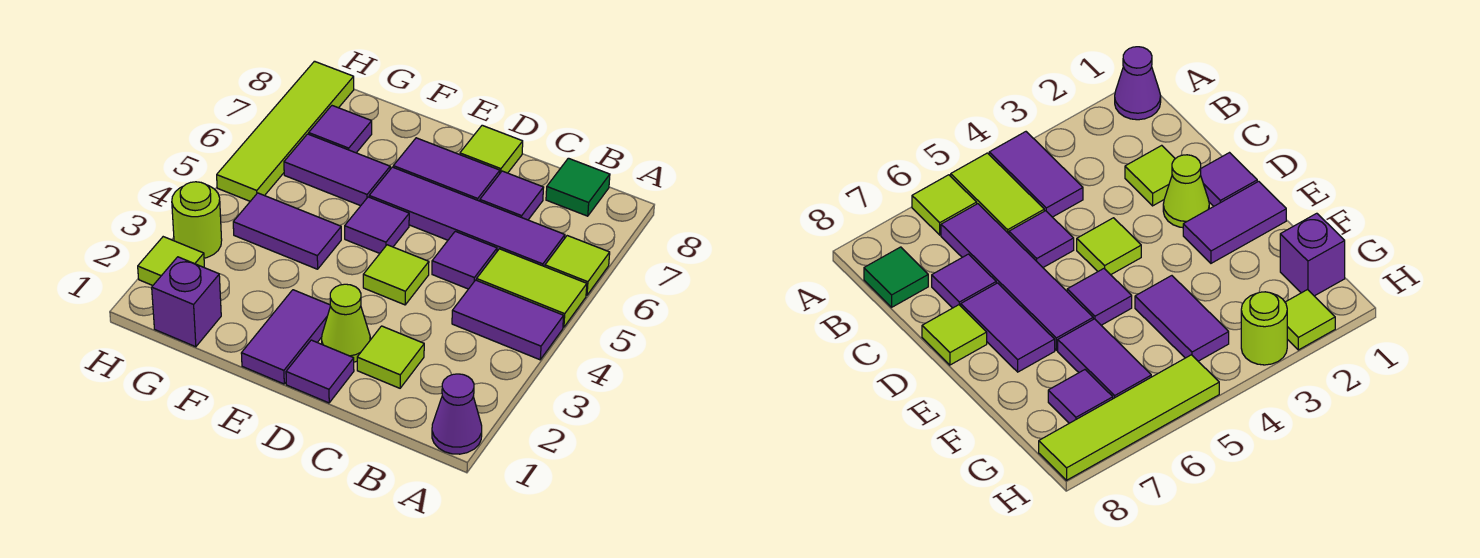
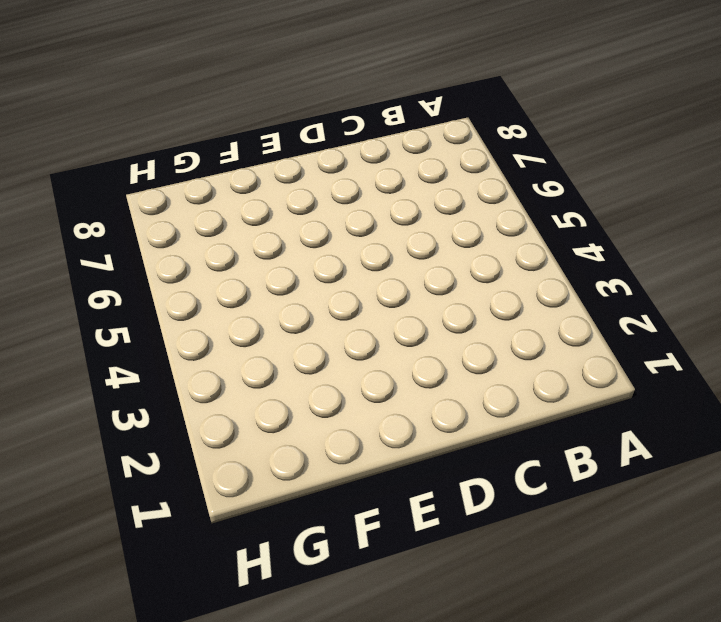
none -> purple cone A1 level 1
none -> purple tile A4:B4 level 1
none -> lime tile A5:B5 level 1

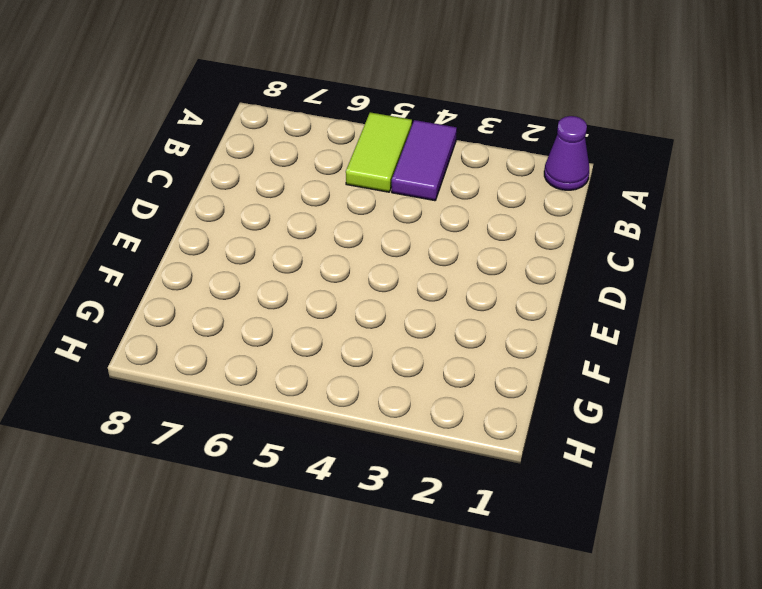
none -> lime tile A6 level 1
none -> purple tile B6:E6 level 1
none -> green tile B8 level 1

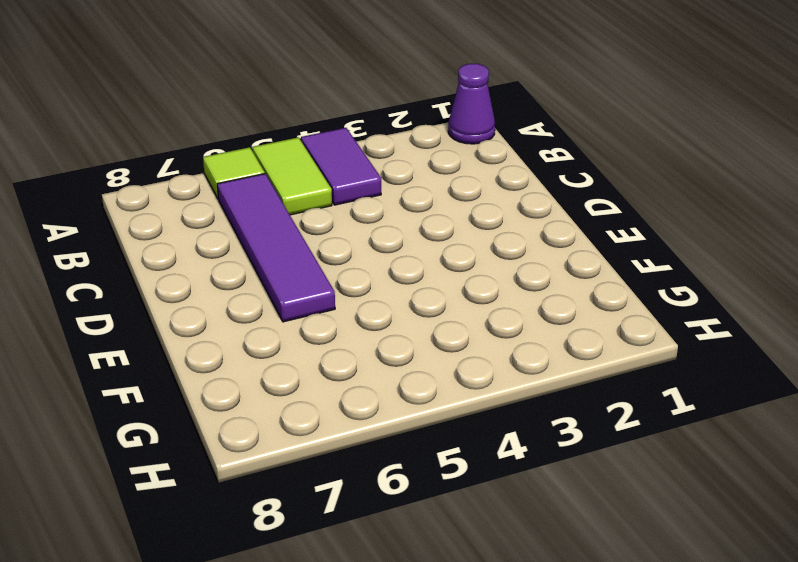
none -> green tile B8 level 1
none -> lime tile C2 level 1
none -> purple tile C5 level 1

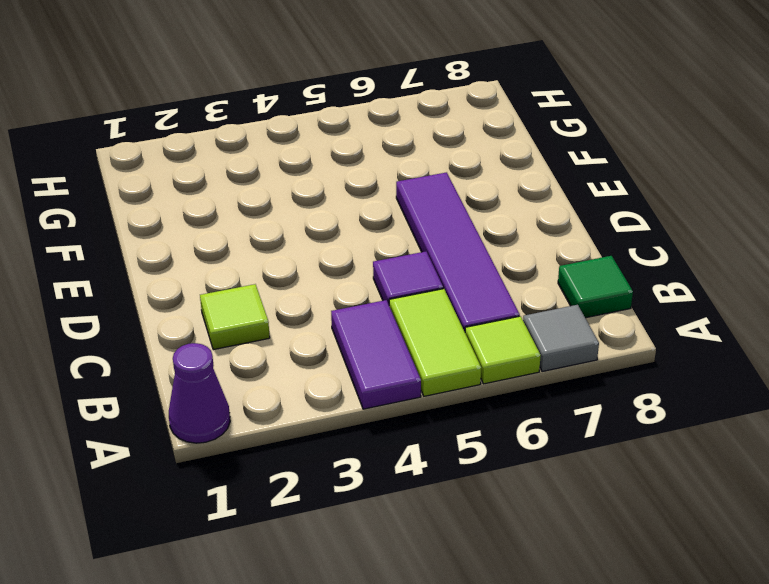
grey tile A7 level 1 -> none
none -> purple tile C7 level 1
none -> purple tile D1 level 1
none -> lime cone D2 level 1

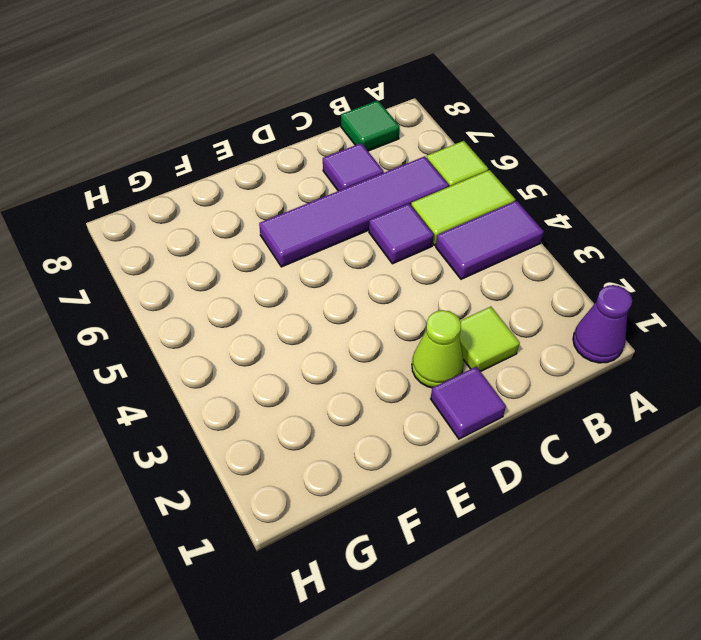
none -> lime tile D4 level 1
none -> purple tile D7:E7 level 1
none -> lime tile D8 level 1

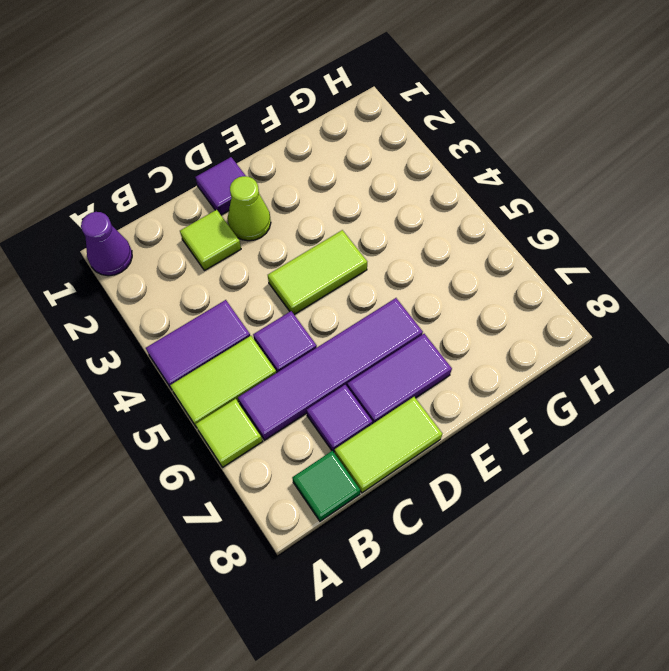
lime tile C8:D8 level 1 -> lime tile D8 level 1
lime tile D4:E4 level 1 -> lime tile D4 level 1
none -> purple tile E1:E2 level 1
none -> purple tile E5 level 1
none -> purple tile F4:G4 level 1

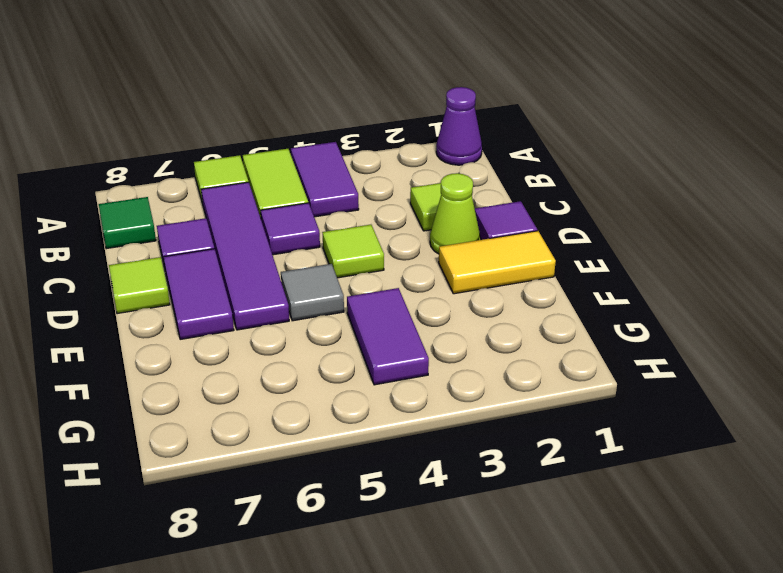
yellow tile E1:E2 level 1 -> purple tile E1:E2 level 1
grey tile E5 level 1 -> purple tile E5 level 1
none -> purple tile F6:G6 level 1
none -> purple brick G1 level 1
none -> purple tile G7 level 1

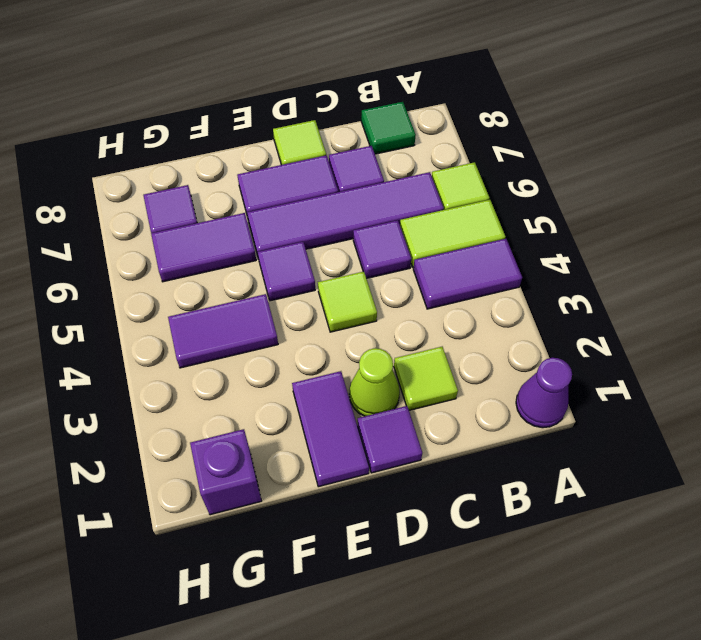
none -> lime tile H2 level 1
none -> lime round brick H3 level 1
none -> lime tile H5:H8 level 1

